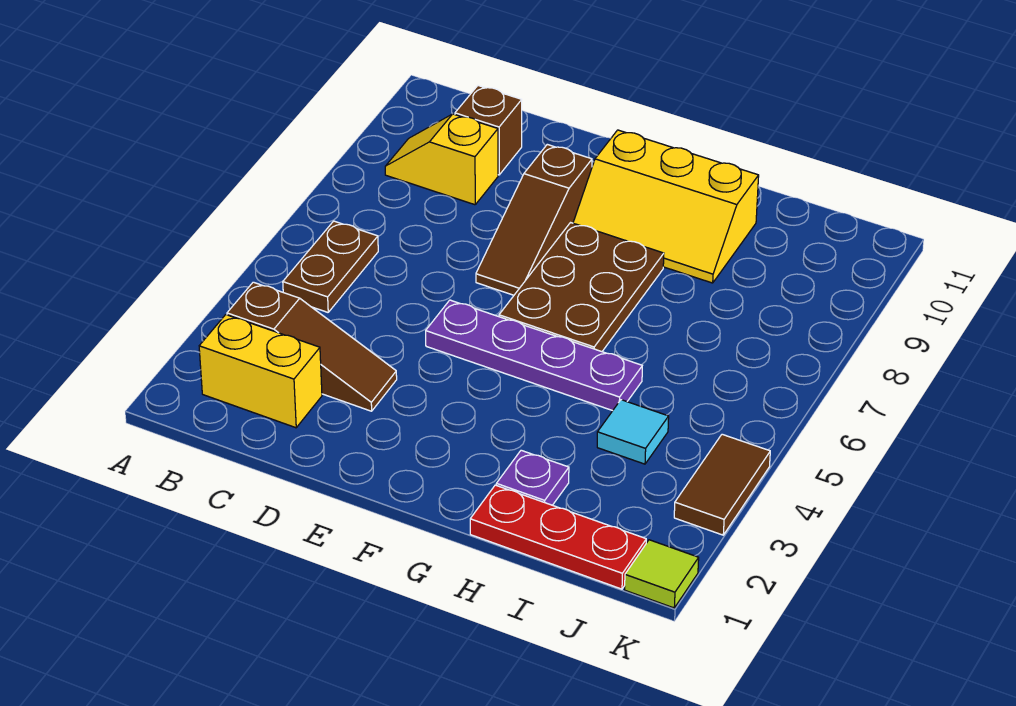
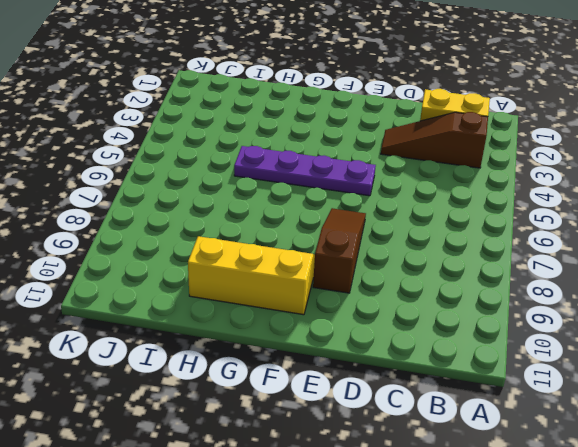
none -> brown plate B5:B6 level 1
none -> yellow slope B9:C9 level 1 top C
none -> brown brick C10 level 1

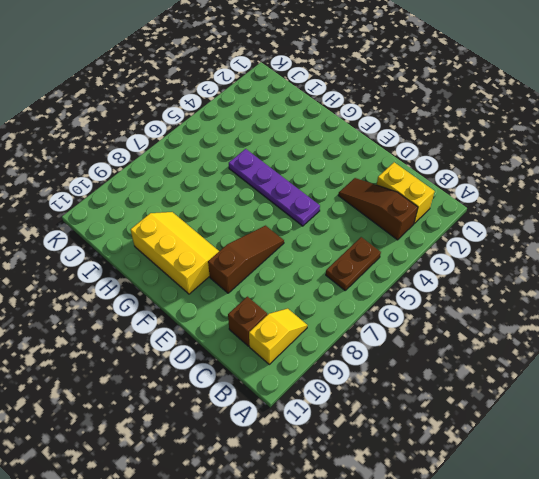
yellow slope B9:B10 level 1 top 10 -> yellow slope B9:C9 level 1 top C
none -> brown plate F6:G8 level 1
none -> red plate H1:J1 level 1
none -> purple plate H2 level 1

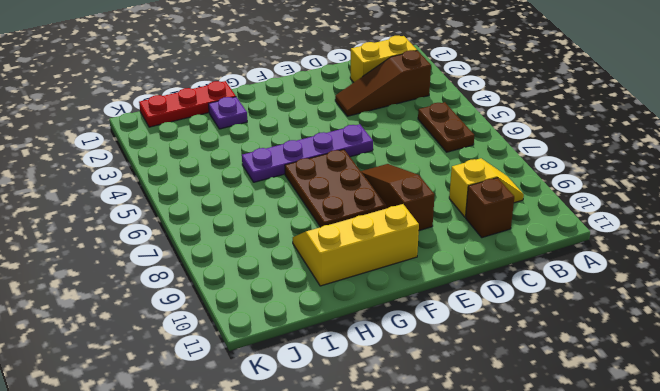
none -> cyan tile I4 level 1
none -> lime tile K1 level 1
none -> brown tile K3:K4 level 1

